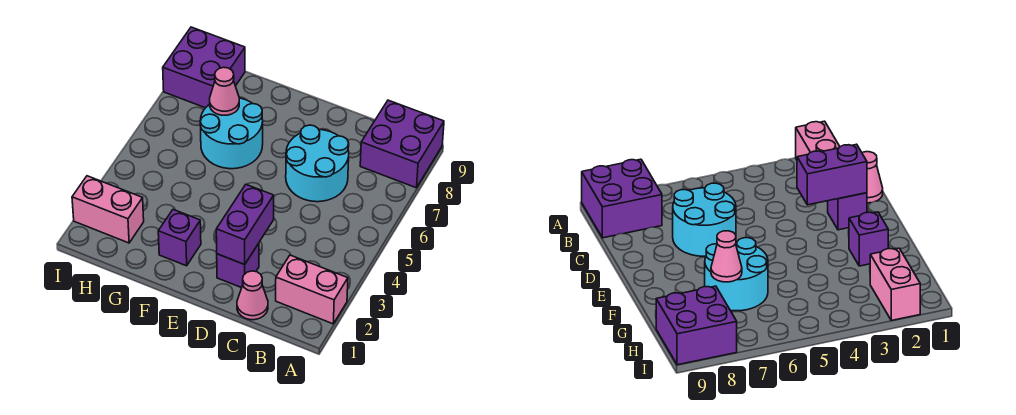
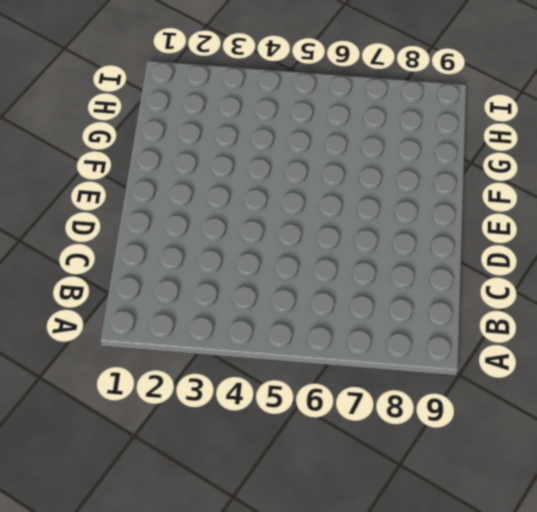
none -> pink brick A2:B2 level 1
none -> purple brick A8:B9 level 1

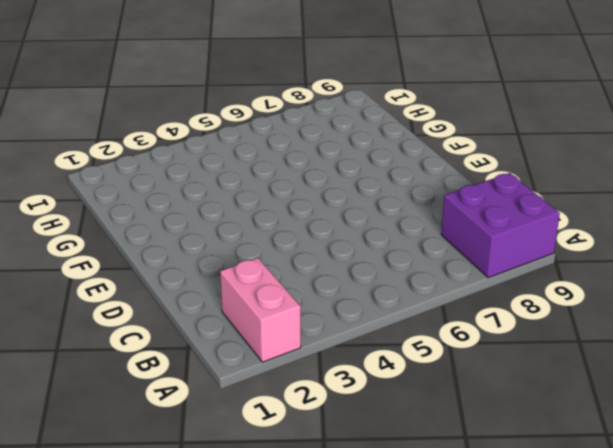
none -> pink cone C1 level 1
none -> cyan round brick C6:D7 level 1

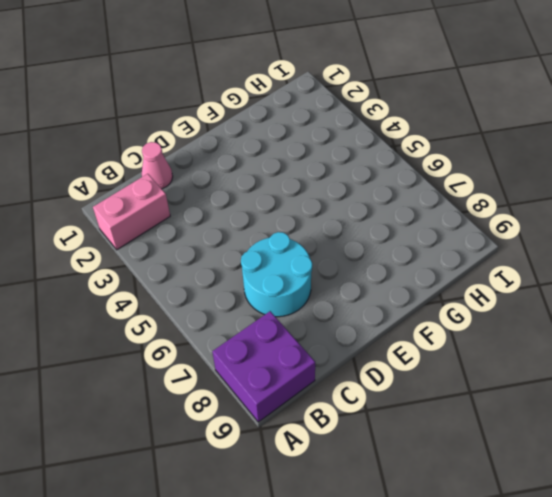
none -> purple brick D2 level 1
none -> purple brick F2 level 1

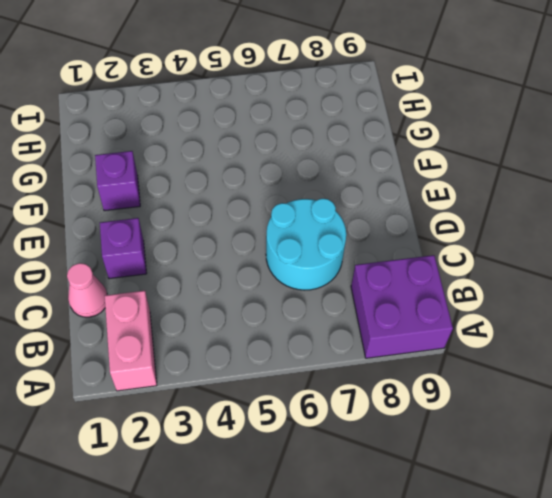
none -> cyan round brick F6:G7 level 1
none -> pink brick H2:I2 level 1

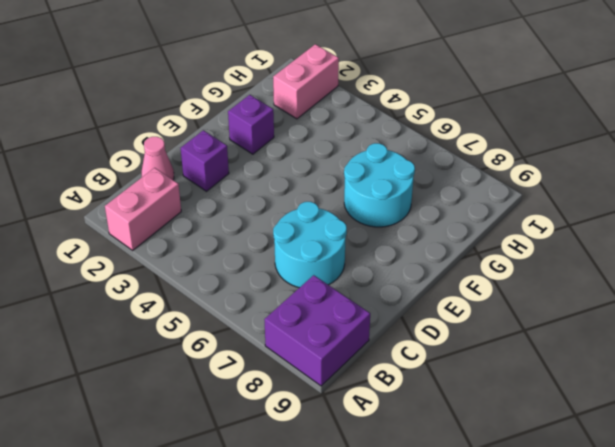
none -> purple brick H8:I9 level 1
none -> purple brick D2:D3 level 2

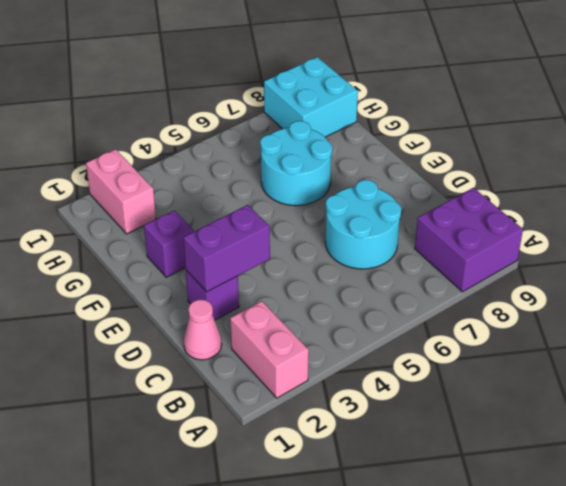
cyan brick H8:I9 level 1 -> purple brick H8:I9 level 1
none -> pink cone G7 level 2

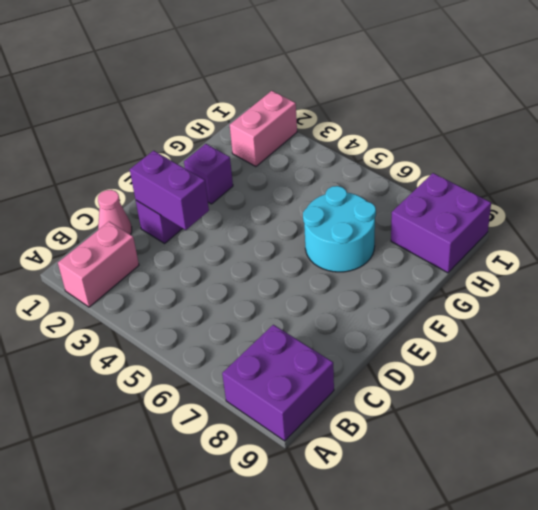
none -> cyan round brick C6:D7 level 1
none -> pink cone G7 level 2

